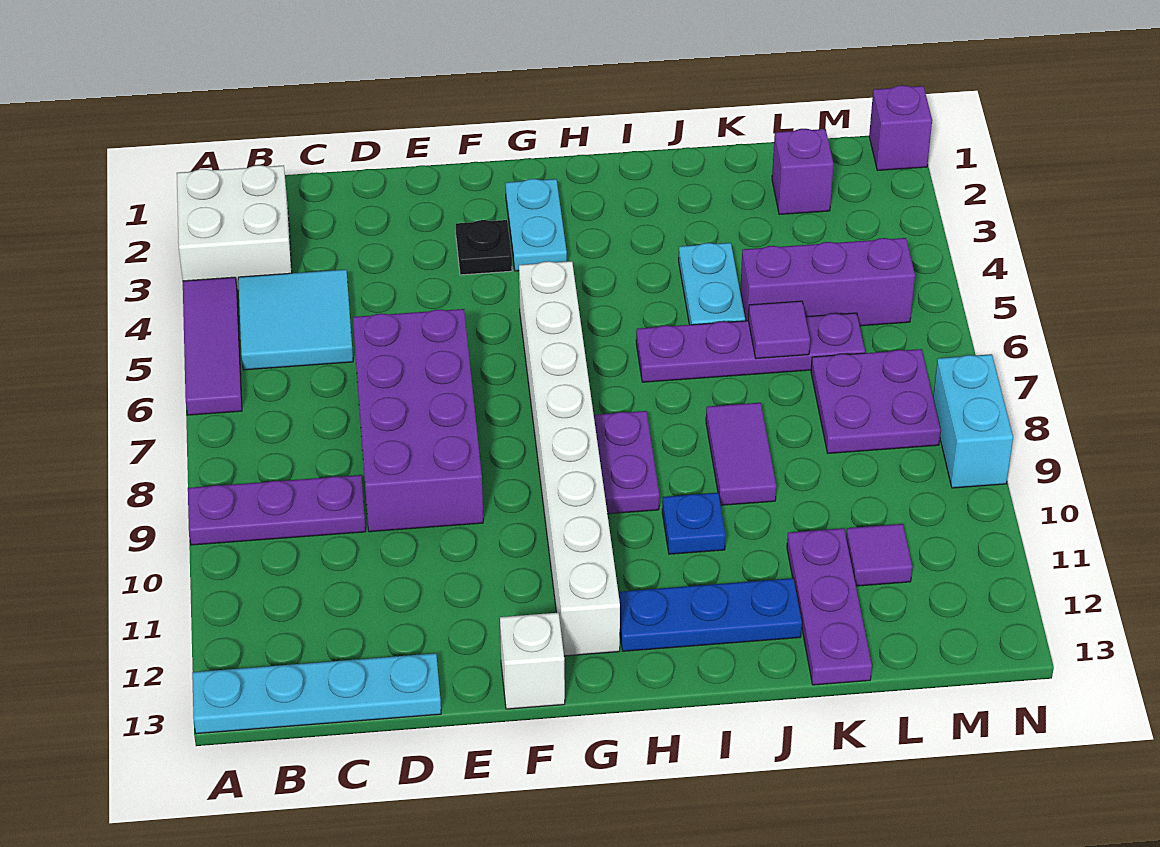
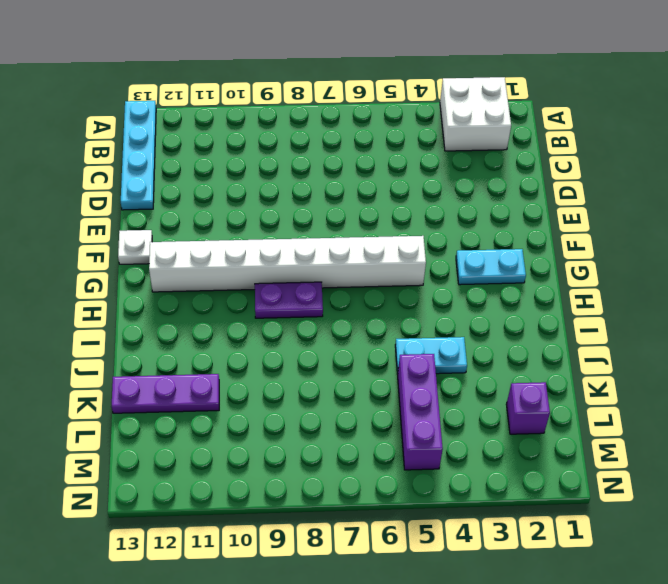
white plate F13 level 1 -> white brick F13 level 1
none -> purple tile A4:A6 level 1
none -> purple plate A9:C9 level 1
none -> cyan tile B4:C5 level 1

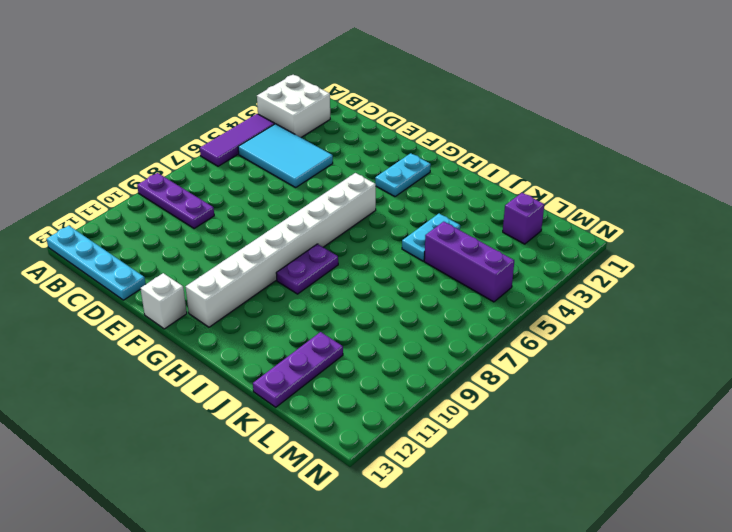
cyan tile B4:D5 level 1 -> cyan tile B4:C5 level 1
none -> purple brick D6:E9 level 1
none -> black plate F3 level 1
none -> blue plate H12:J12 level 1

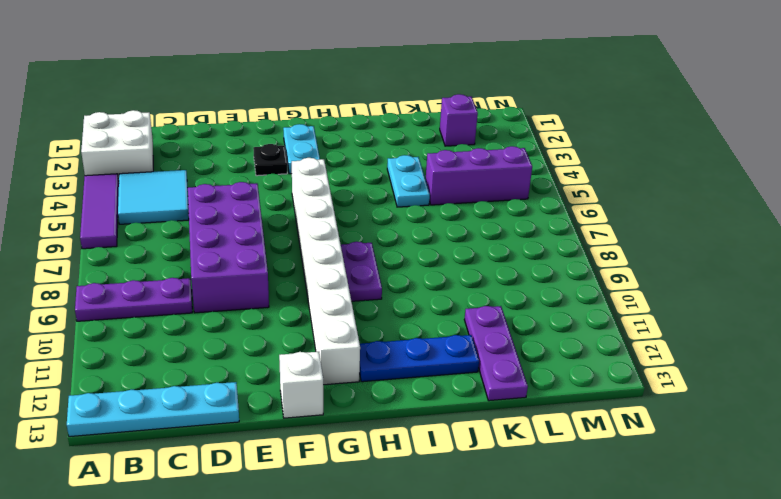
none -> purple plate I6:L6 level 1
none -> blue plate I10 level 1
none -> purple tile J8:J9 level 1

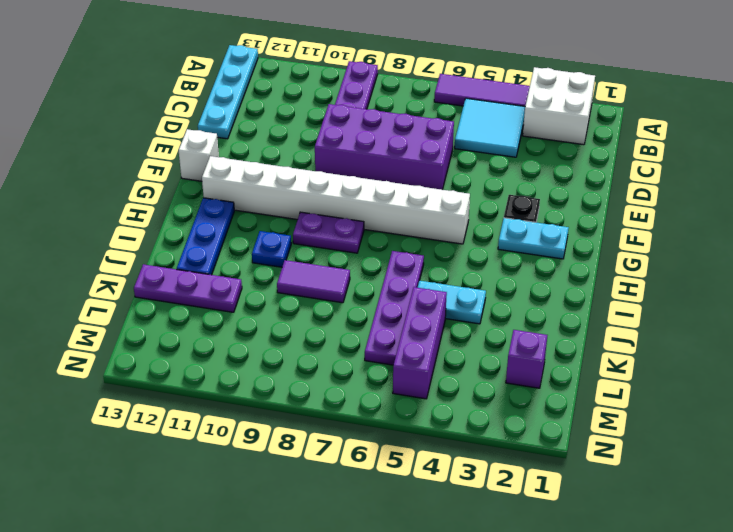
none -> purple plate L7:M8 level 1
none -> purple tile L11 level 1
none -> purple brick N1 level 1

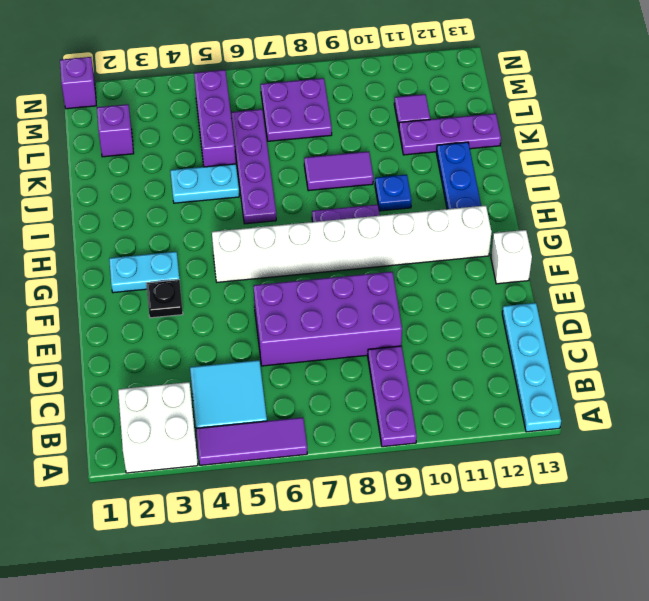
none -> cyan brick N8:N9 level 1
none -> purple tile K6 level 2

